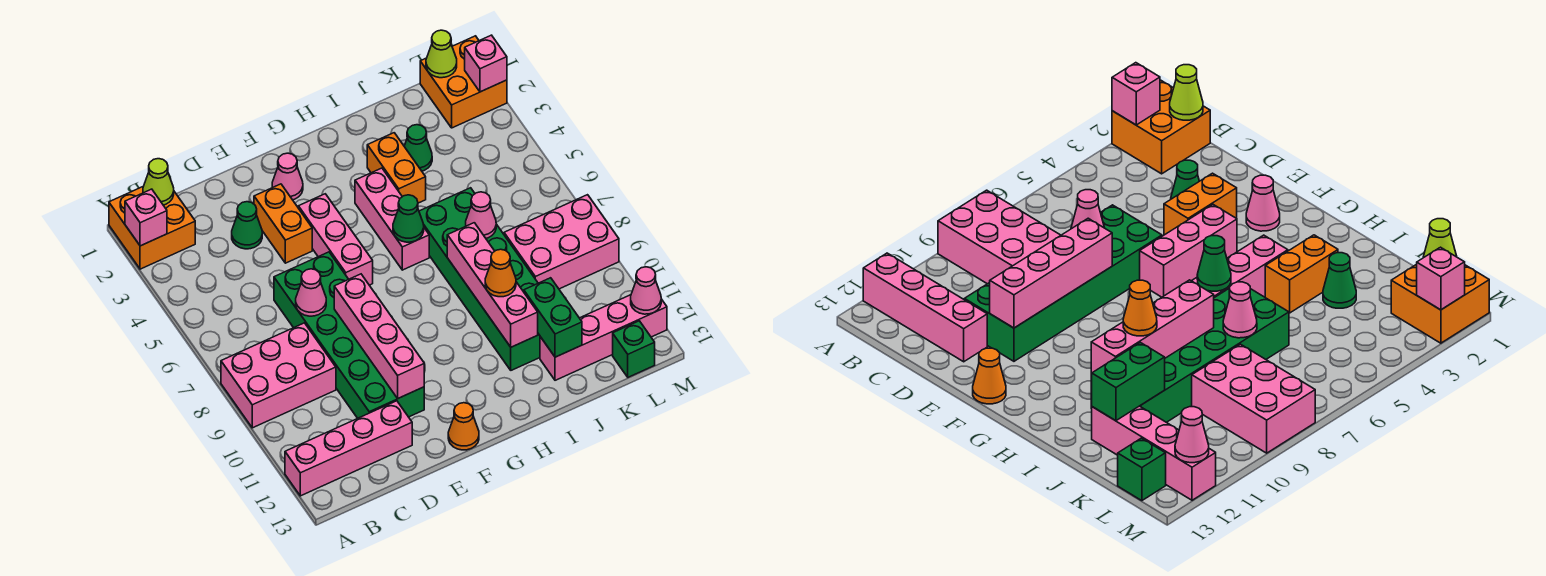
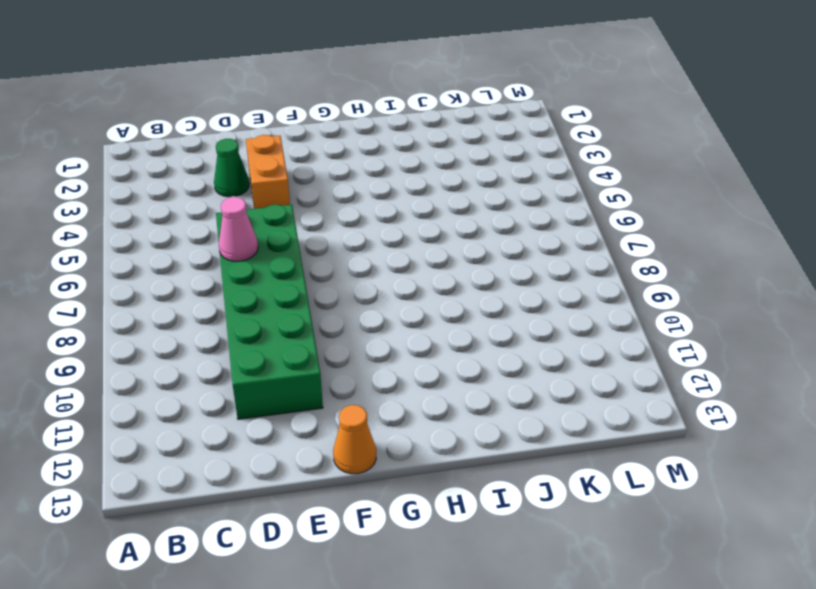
none -> orange brick A1:B2 level 1
none -> pink brick A8:C9 level 1
none -> pink brick A12:D12 level 1

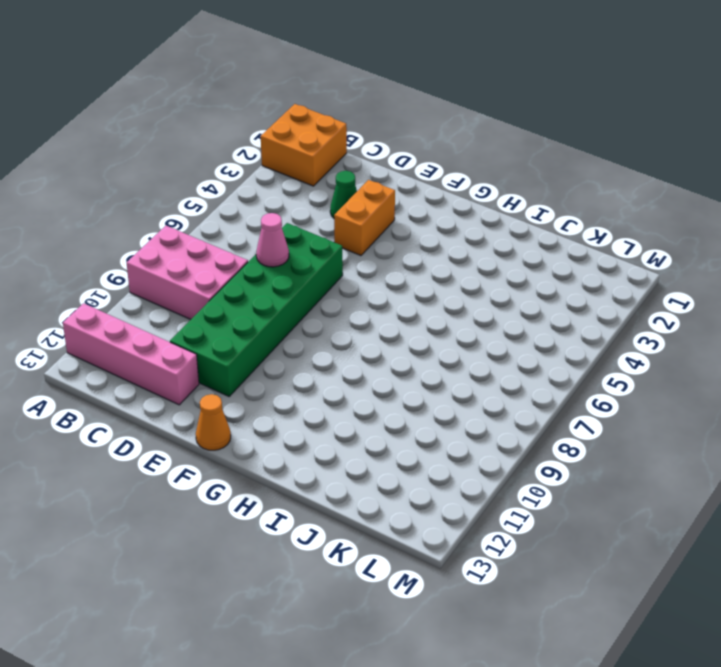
none -> pink cone F2 level 1
none -> pink brick F4:F6 level 1
none -> pink brick H4:H6 level 1

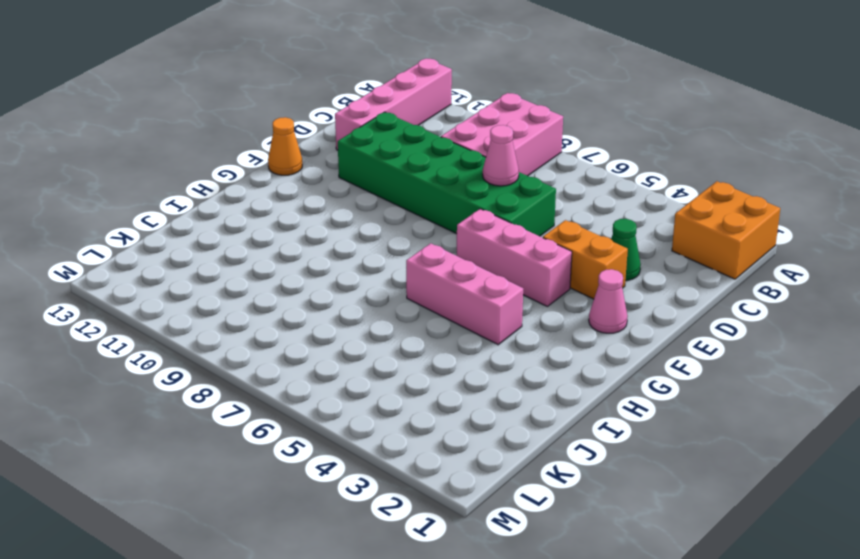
none -> orange brick I3:I4 level 1
none -> green brick I6:J11 level 1
none -> green cone J3 level 1

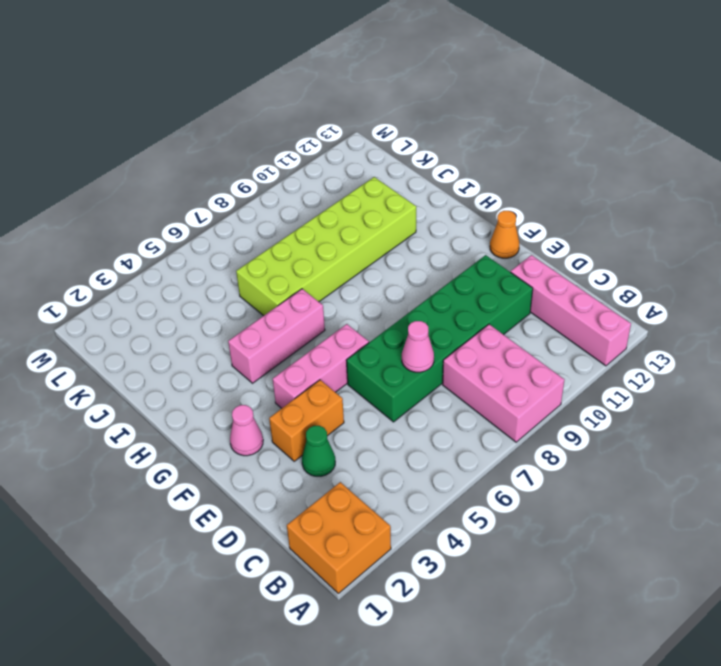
lime brick I6:J11 level 1 -> green brick I6:J11 level 1
none -> orange brick I3:I4 level 1
none -> green cone J3 level 1
none -> pink brick J12:M12 level 1

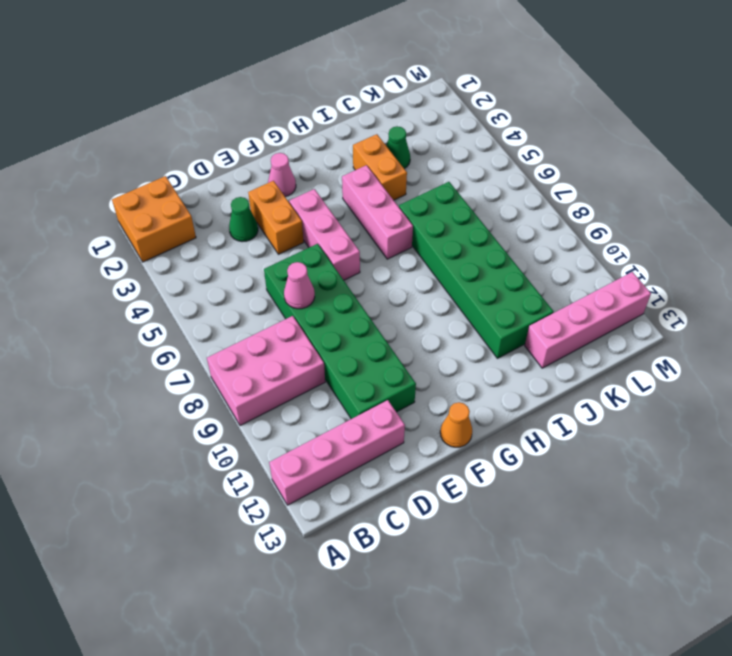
none -> pink brick K8:M9 level 1
none -> orange brick L1:M2 level 1
none -> green brick L13 level 1

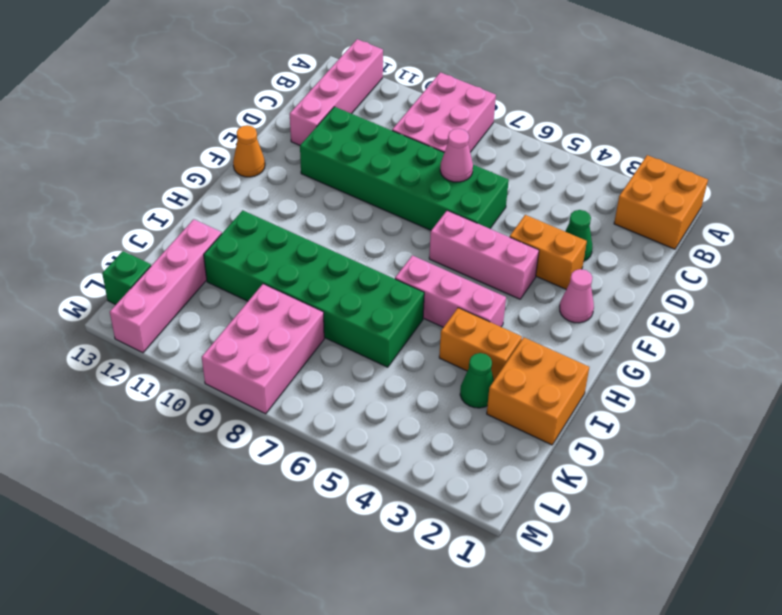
orange brick I1:J2 level 1 -> orange brick L1:M2 level 1
none -> pink brick A2 level 2
none -> lime cone B1 level 2
none -> pink brick E8:E11 level 2

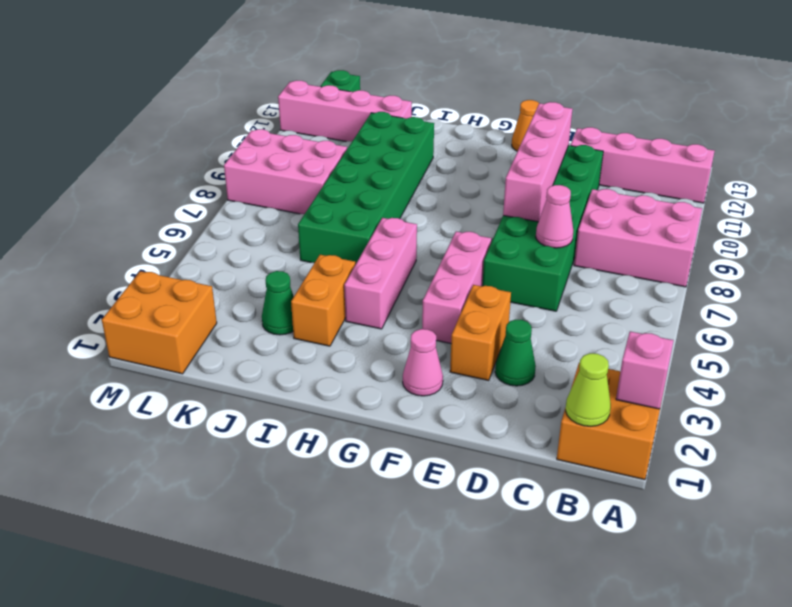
none -> green cone H6 level 2
none -> pink brick I8:I11 level 2
none -> pink cone J7 level 2

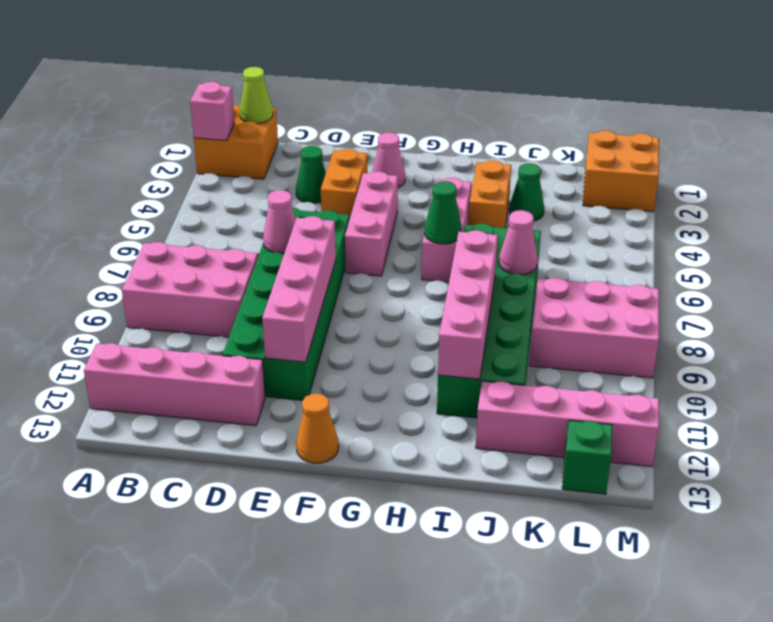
none -> green brick J11:J12 level 2
none -> lime cone L1 level 2
none -> pink brick M2 level 2

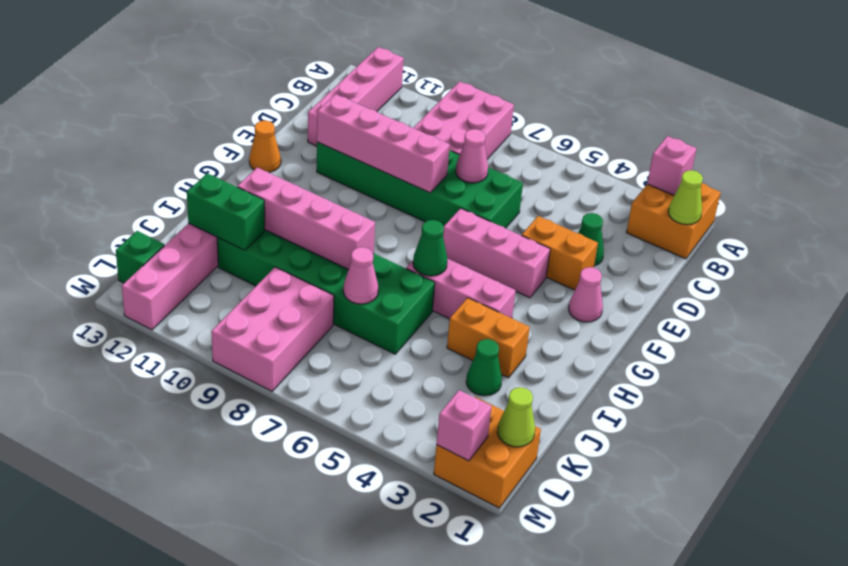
none -> pink cone M12 level 2
none -> orange cone I10 level 3

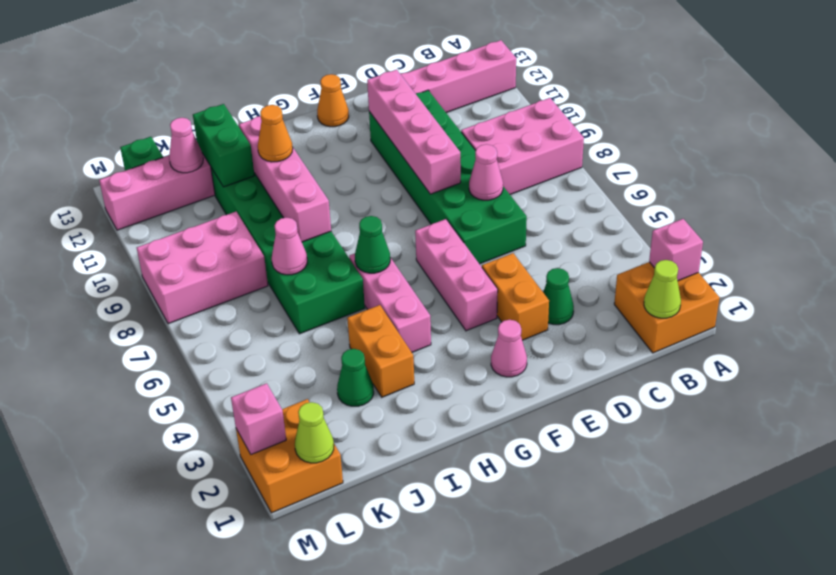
pink cone K12 level 2 -> pink cone M12 level 2

